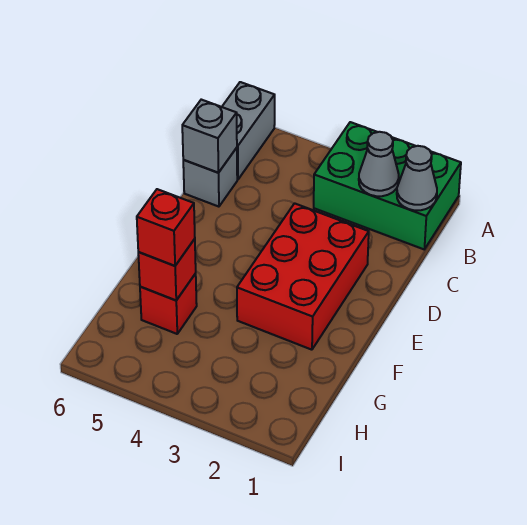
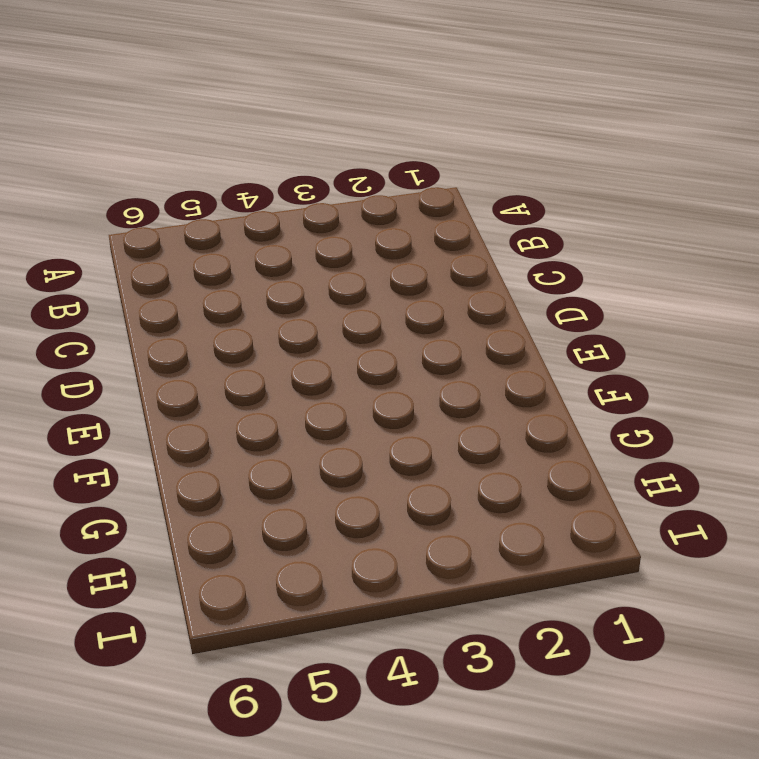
none -> green brick A1:B3 level 1
none -> grey brick A6:B6 level 1

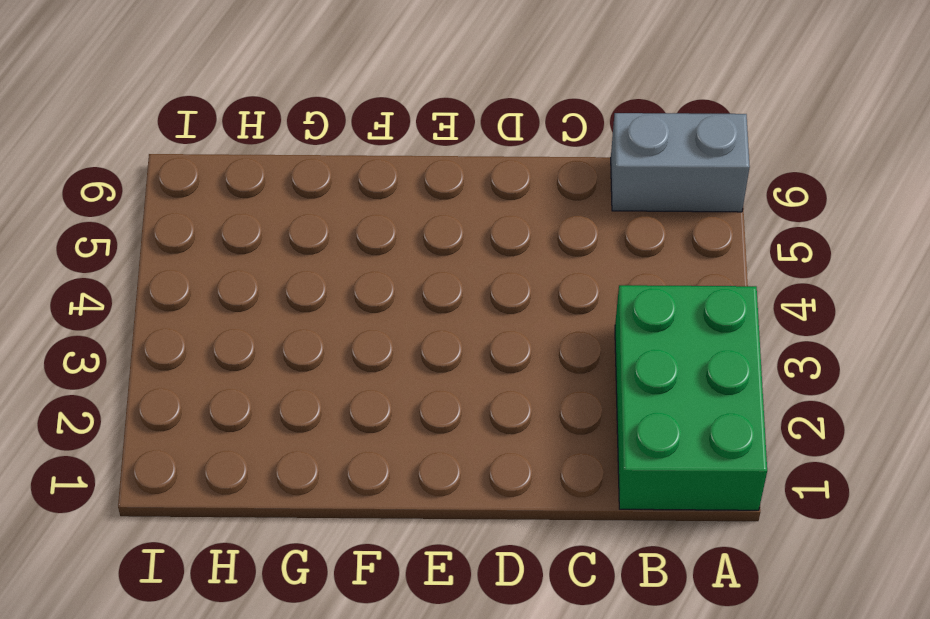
none -> grey brick C6 level 1
none -> red brick D2:F3 level 1

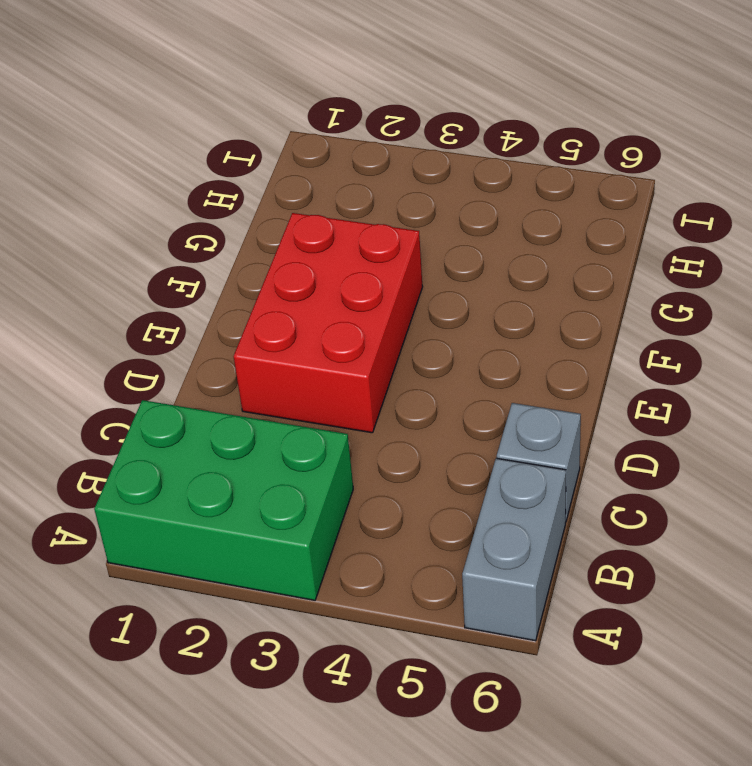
none -> red brick G5 level 1
none -> grey cone B1 level 2

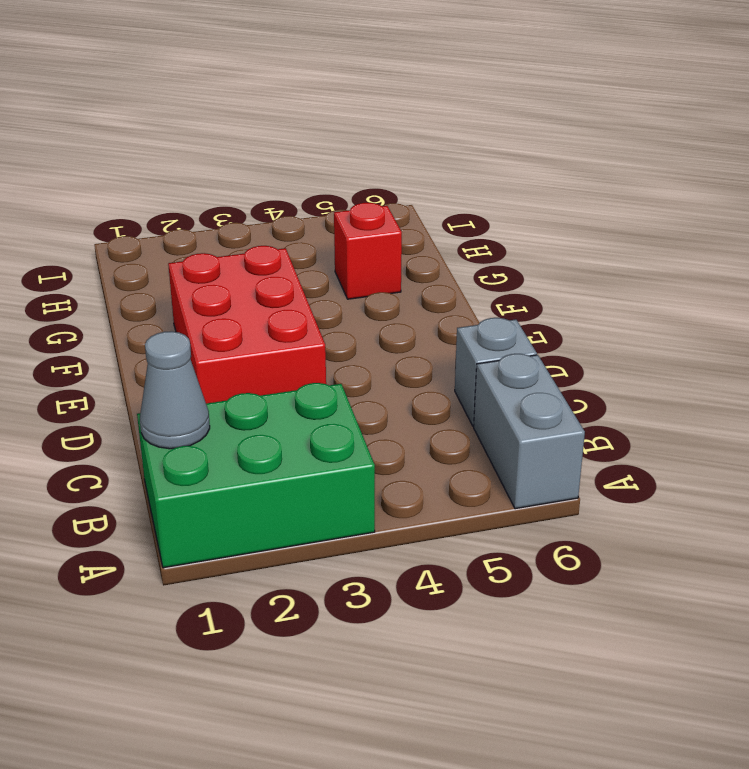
none -> grey cone B2 level 2
none -> grey brick C6 level 2

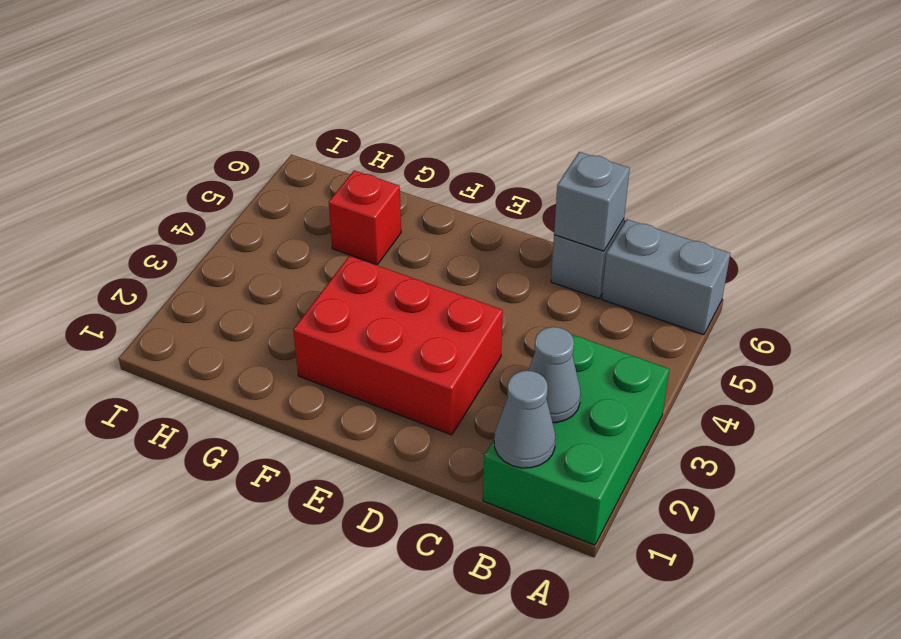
none -> red brick G5 level 2
none -> red brick G5 level 3

